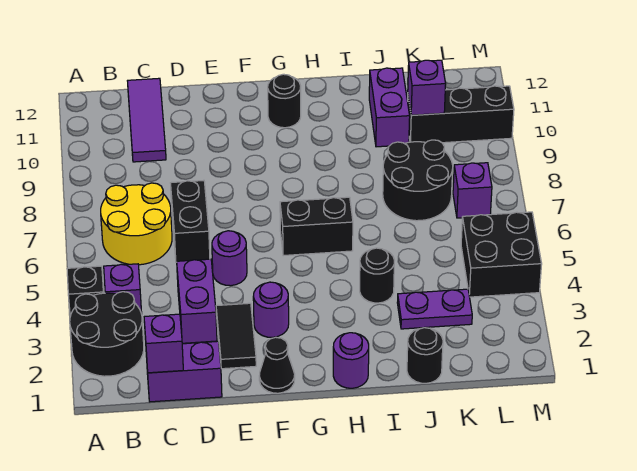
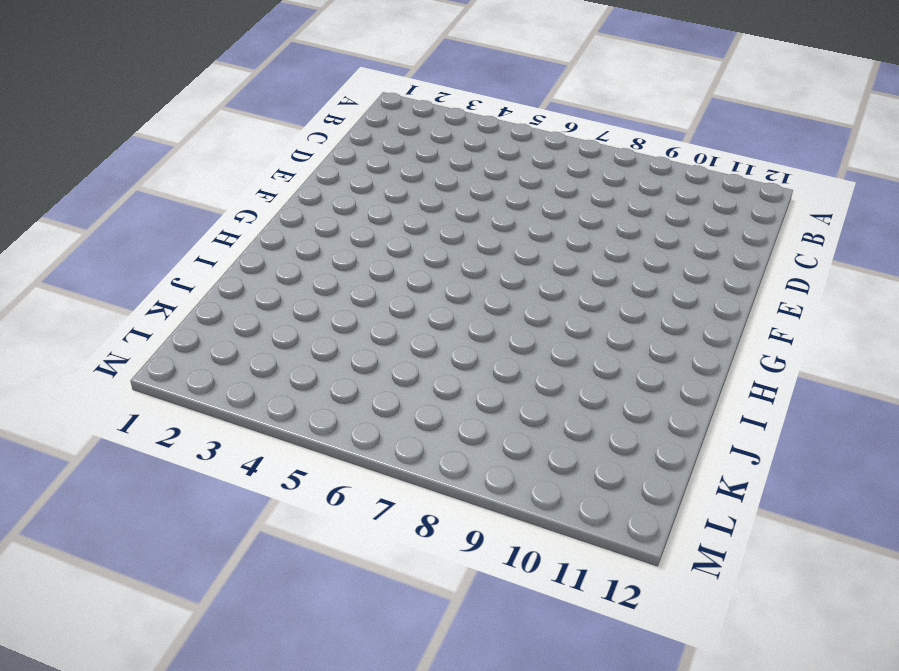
none -> black round brick A2:B3 level 1
none -> black brick A4 level 1
none -> purple brick B4 level 1

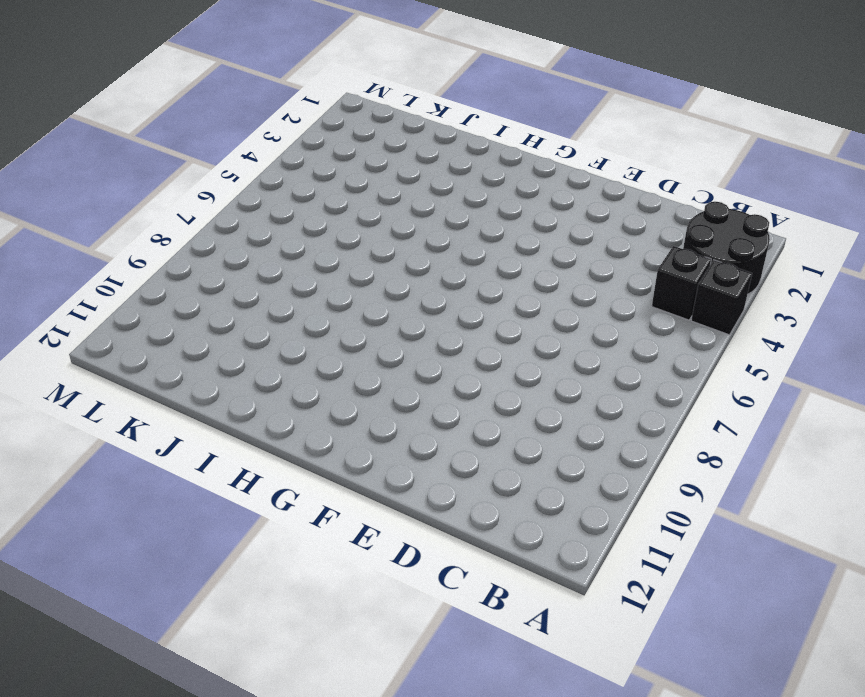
black brick B4 level 1 -> purple brick B4 level 1
none -> yellow round brick B6:C7 level 1
none -> purple brick C1:D1 level 1
none -> purple tile C10:C12 level 1

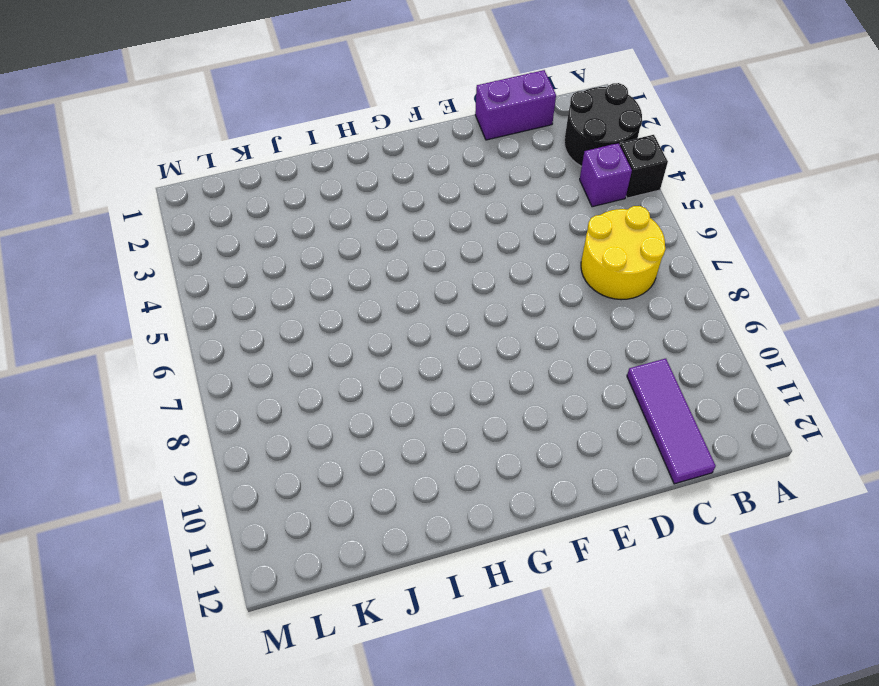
none -> purple brick D3:D4 level 1
none -> black brick D6:D7 level 1
none -> black tile E2:E3 level 1

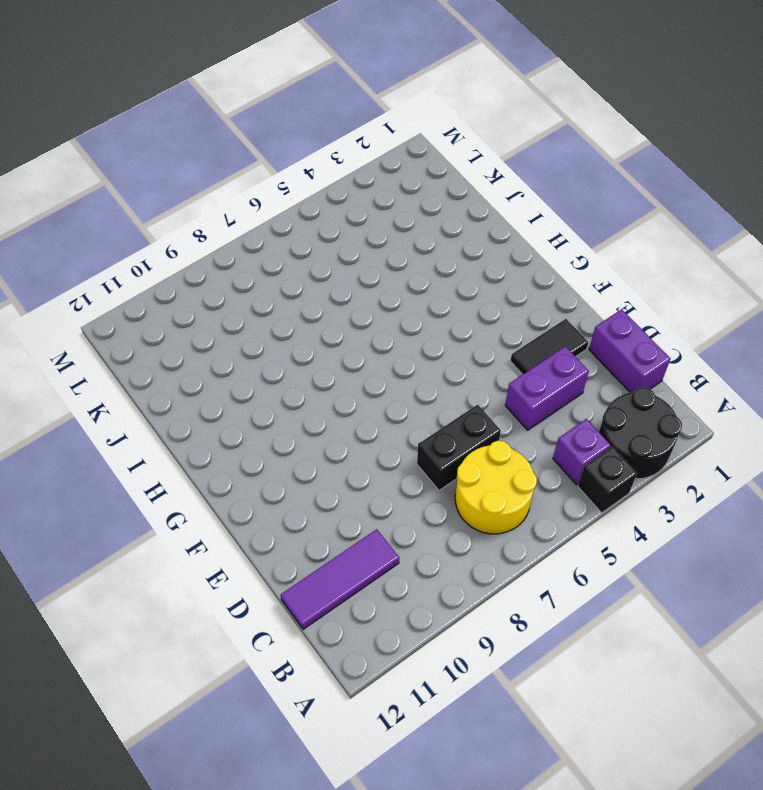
none -> purple round brick E5 level 1
none -> black cone F1 level 1
none -> purple round brick F3 level 1

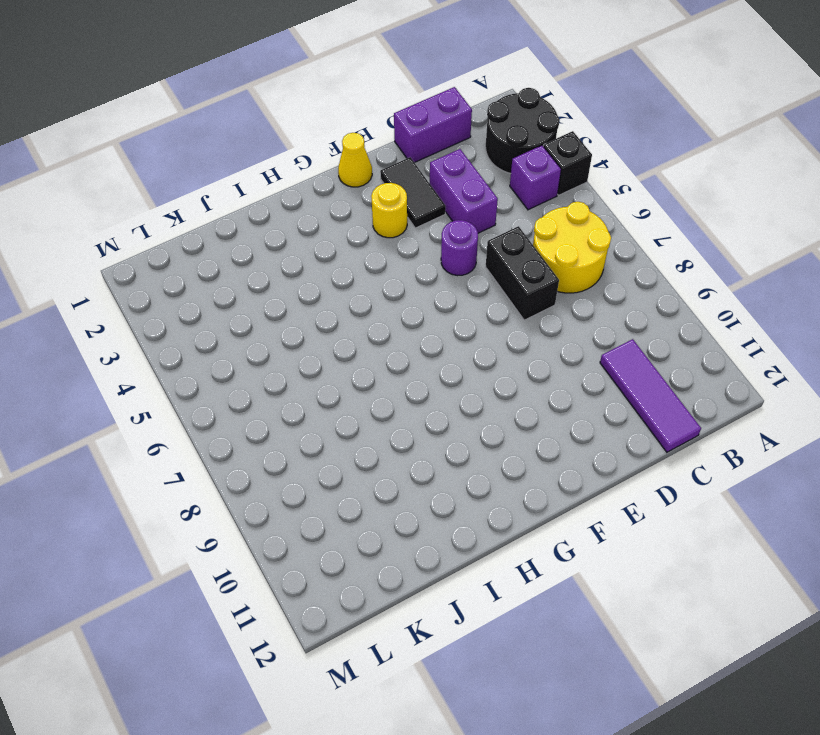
yellow cone F1 level 1 -> black cone F1 level 1
yellow round brick F3 level 1 -> purple round brick F3 level 1
none -> black brick G6:H6 level 1
none -> black round brick G11 level 1
none -> purple round brick H1 level 1

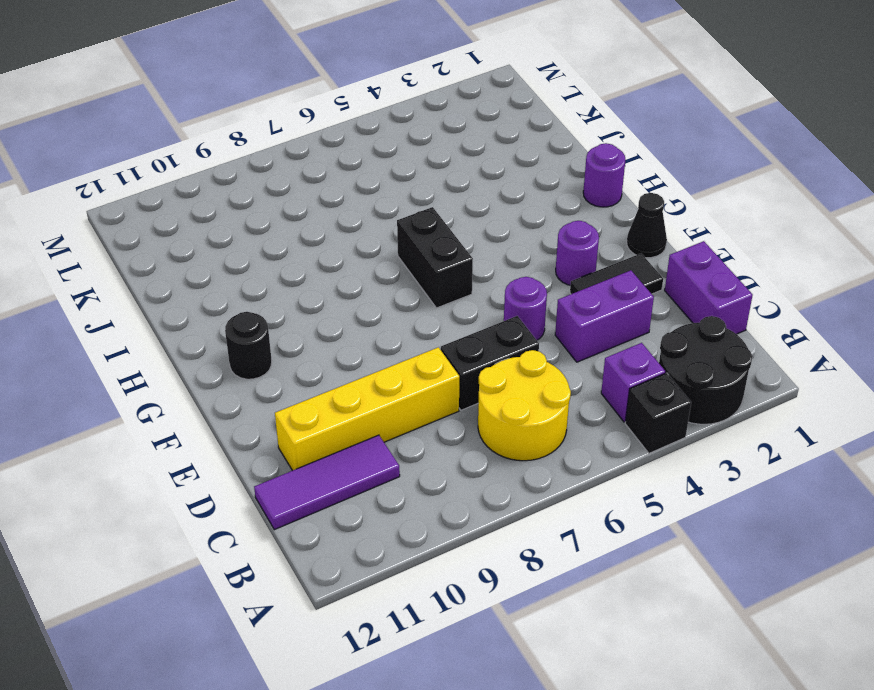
yellow brick D8:D11 level 1 -> none
none -> black round brick I4 level 1
none -> black round brick J1 level 1
none -> purple plate J3:K3 level 1

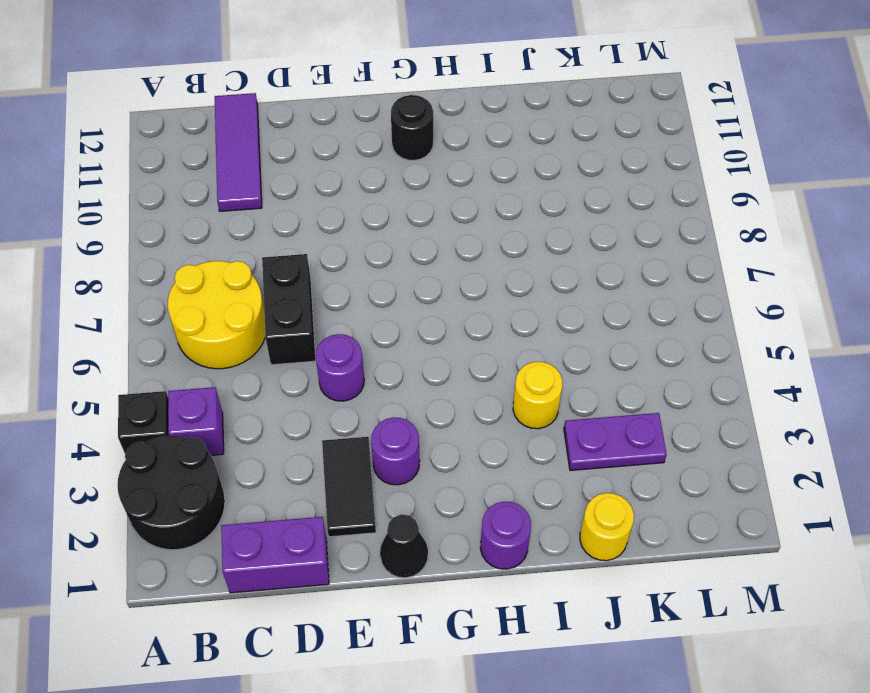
yellow round brick I4 level 1 -> black round brick I4 level 1
yellow round brick J1 level 1 -> black round brick J1 level 1
none -> purple brick D3:D4 level 1
none -> black brick G6:H6 level 1
none -> black round brick J7:K8 level 1

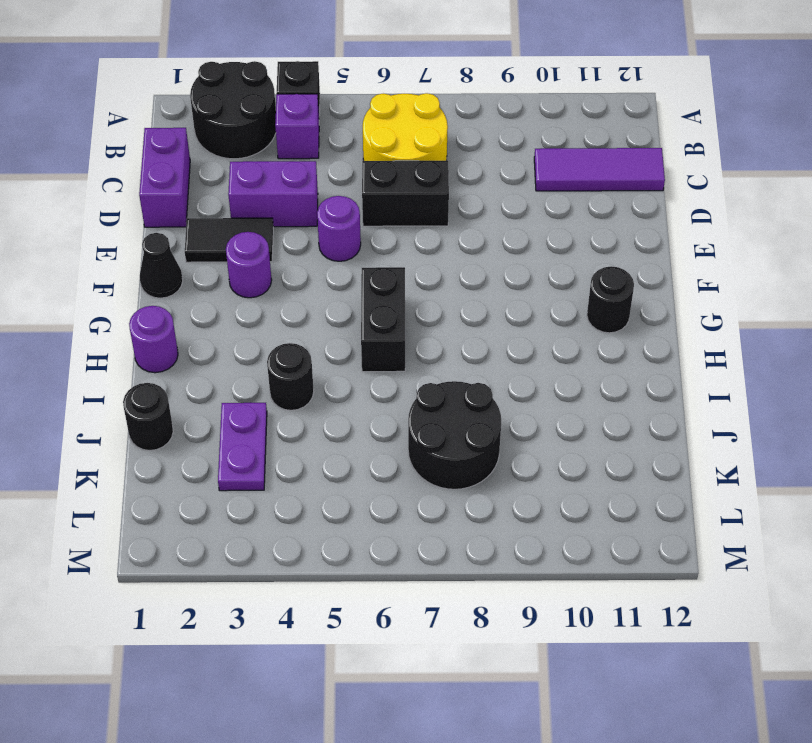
none -> purple brick J10:J11 level 1
none -> black brick K10:M10 level 1
none -> black brick L4:M5 level 1

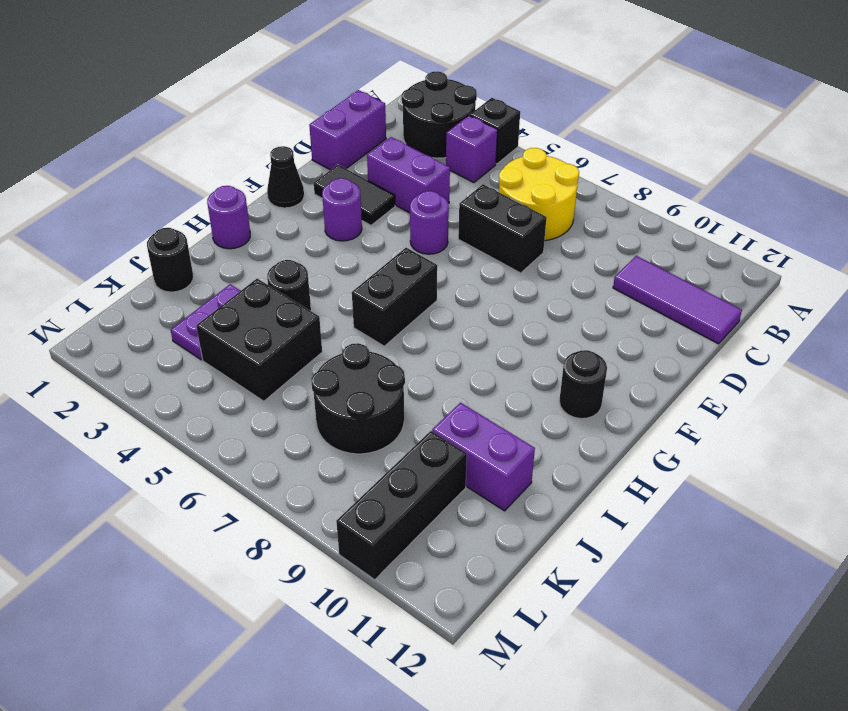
black brick J4:K5 level 1 -> black brick L4:M5 level 1
none -> purple brick L7 level 1
none -> purple brick C1 level 2
none -> purple brick K10 level 2

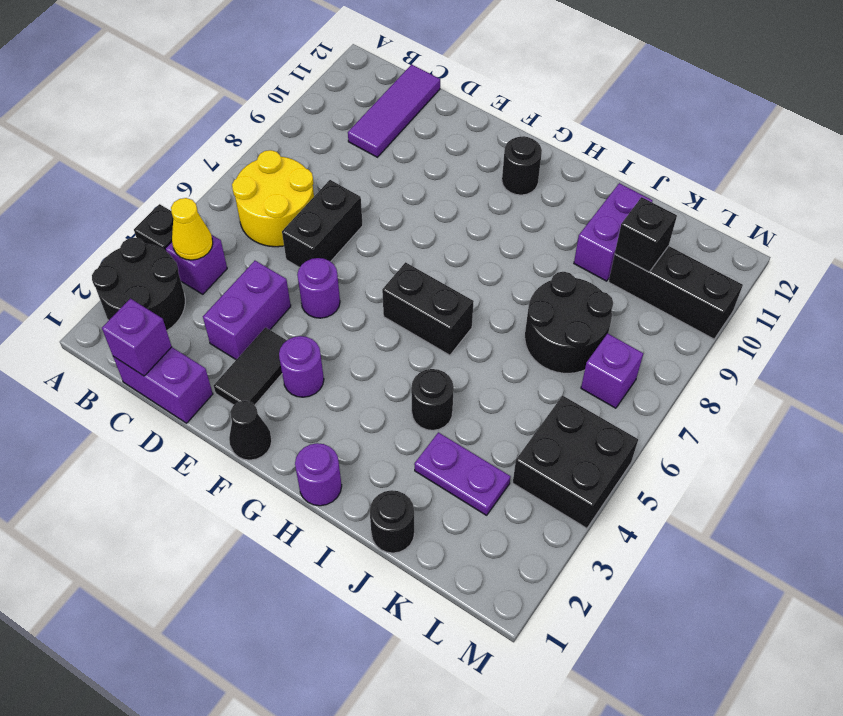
yellow cone B4 level 2 -> none
black brick K10 level 2 -> purple brick K10 level 2

